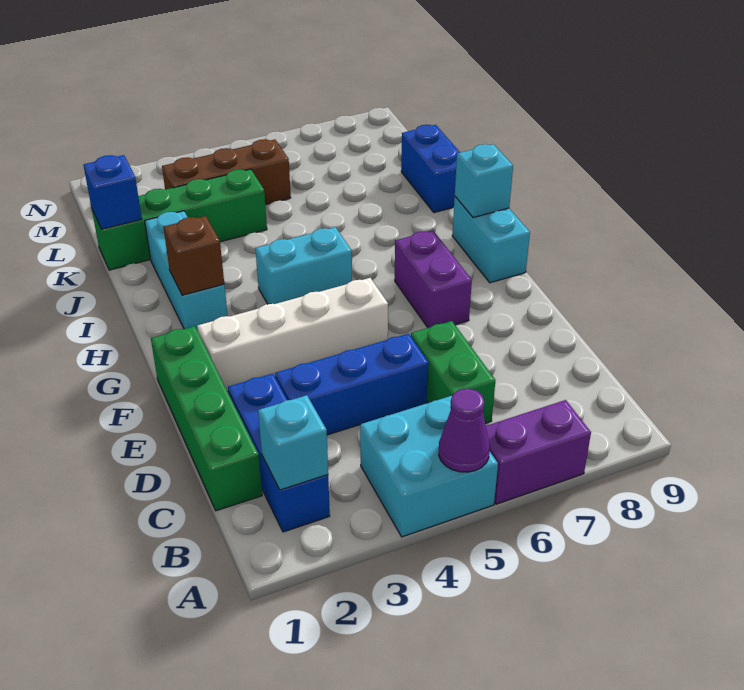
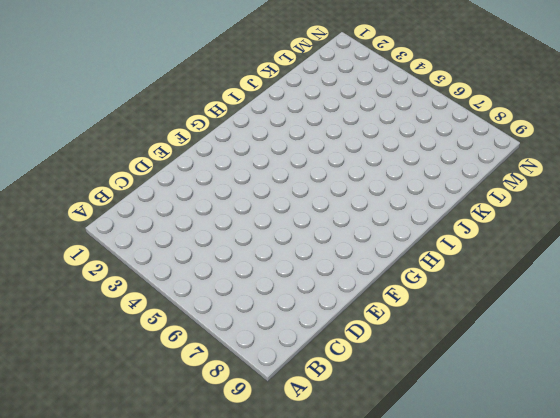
none -> cyan brick A4:B5 level 1
none -> purple brick A6:A7 level 1
none -> blue brick B2:D2 level 1

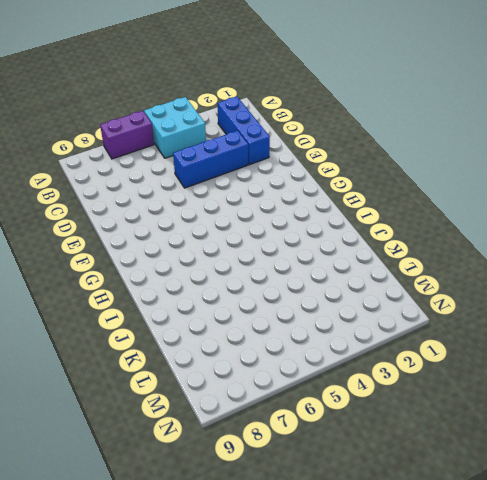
none -> green brick C1:F1 level 1
none -> green brick C6:D6 level 1
none -> white brick F2:F5 level 1

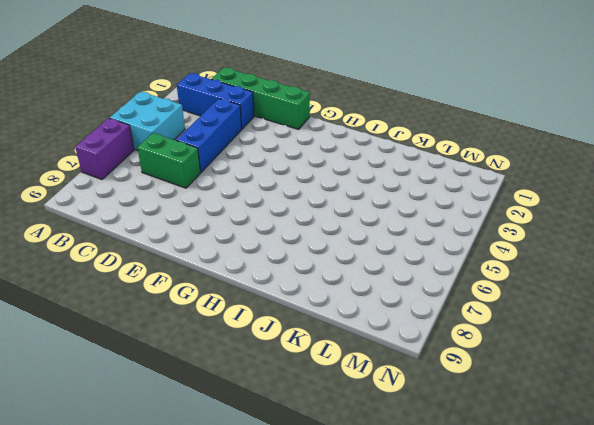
none -> white brick F2:F5 level 1
none -> purple brick F7:G7 level 1
none -> cyan brick G9:H9 level 1

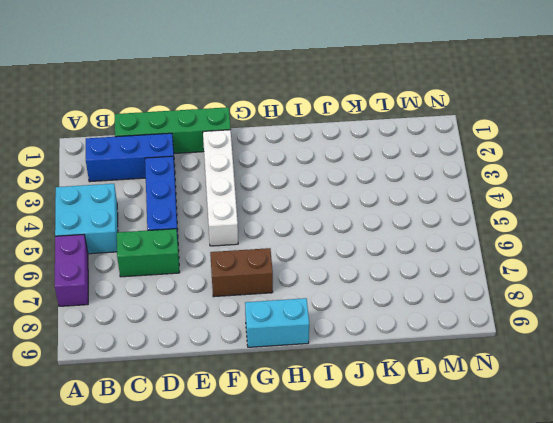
brown brick F7:G7 level 1 -> purple brick F7:G7 level 1
none -> cyan brick H2:J2 level 1
none -> cyan brick H4:H5 level 1
none -> blue brick J9:K9 level 1

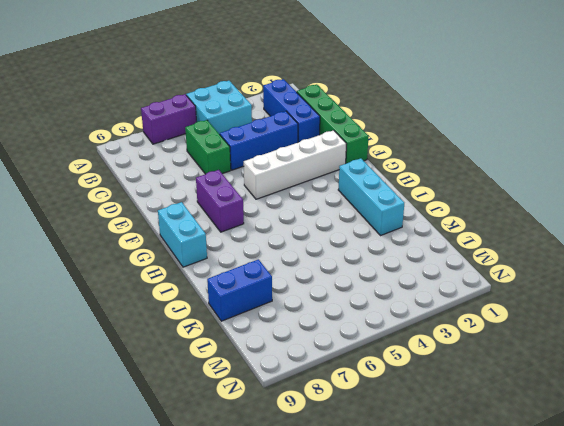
blue brick K8:K9 level 1 -> blue brick J9:K9 level 1
none -> cyan brick H4:H5 level 1
none -> green brick K1:K4 level 1
none -> brown brick L3:L5 level 1

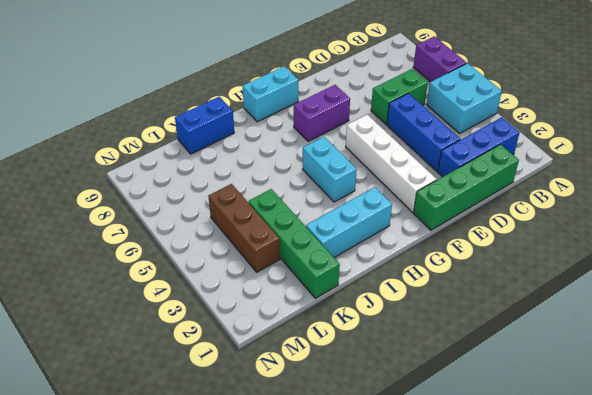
none -> purple cone A5 level 2
none -> cyan brick B2 level 2
none -> brown brick H2 level 2

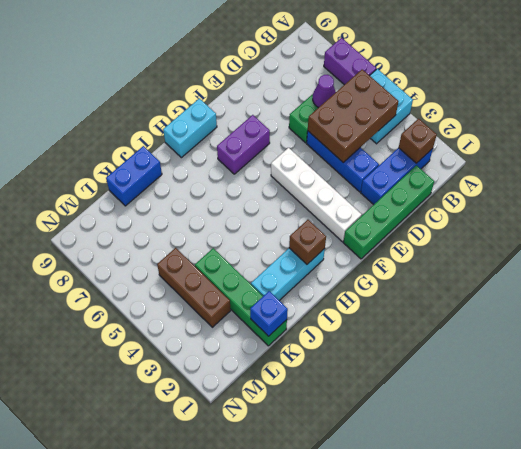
brown brick B2 level 2 -> cyan brick B2 level 2
brown brick B4:D5 level 2 -> none
purple cone C6 level 2 -> purple cone A5 level 2
none -> cyan brick H4:H5 level 1
none -> cyan brick H9 level 2

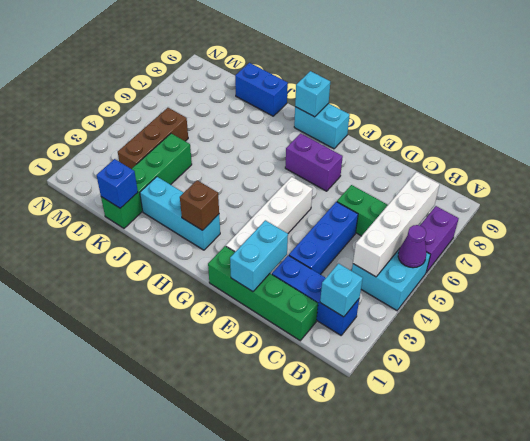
white brick B4:B7 level 2 -> none
cyan brick E1:E2 level 2 -> cyan brick H4:H5 level 1

